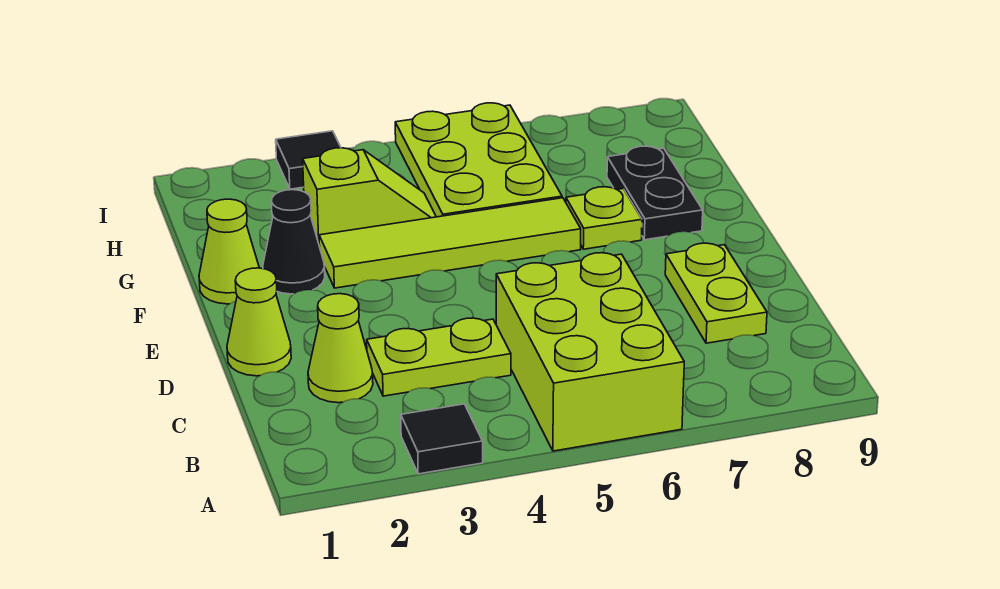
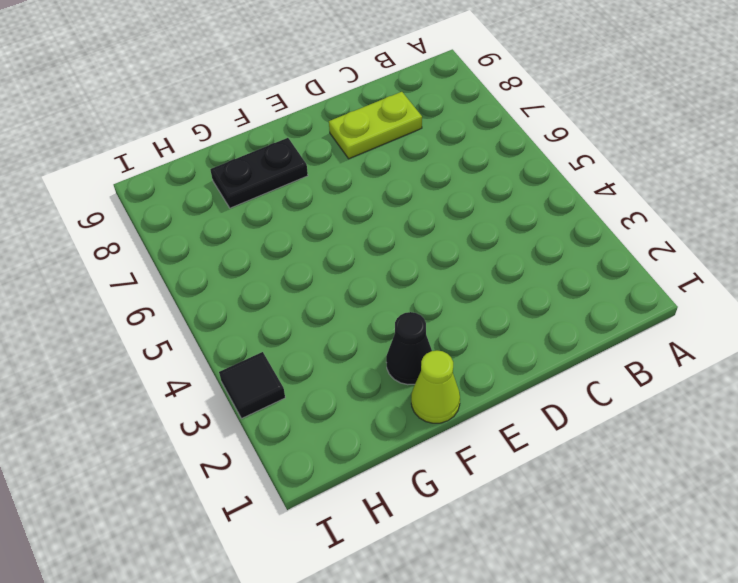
none -> black tile A3 level 1
none -> lime brick A5:C6 level 1
none -> lime cone C2 level 1

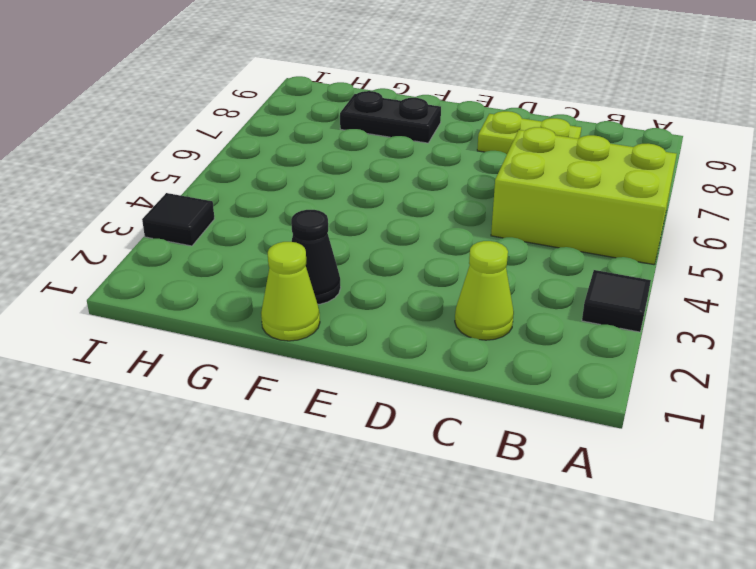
none -> lime plate C3:C4 level 1
none -> lime cone D1 level 1
none -> lime tile F3:F6 level 1

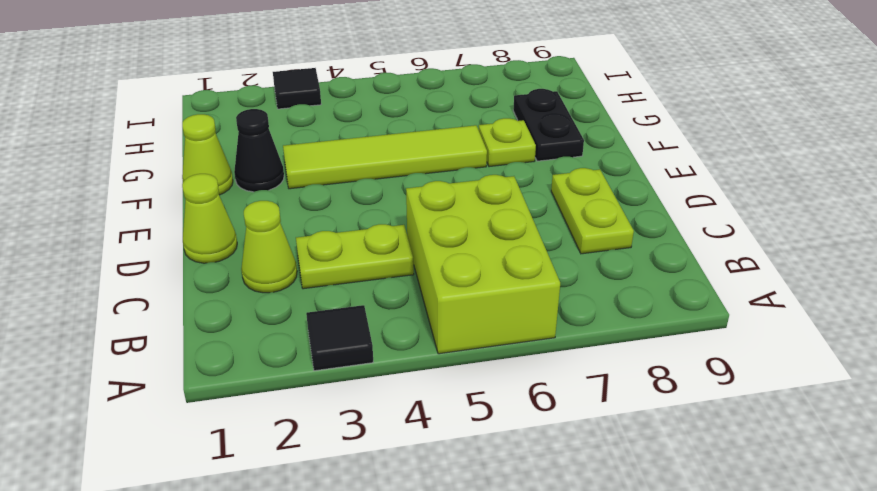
none -> lime slope G3:G4 level 1 top 3
none -> lime plate G5:I6 level 1

